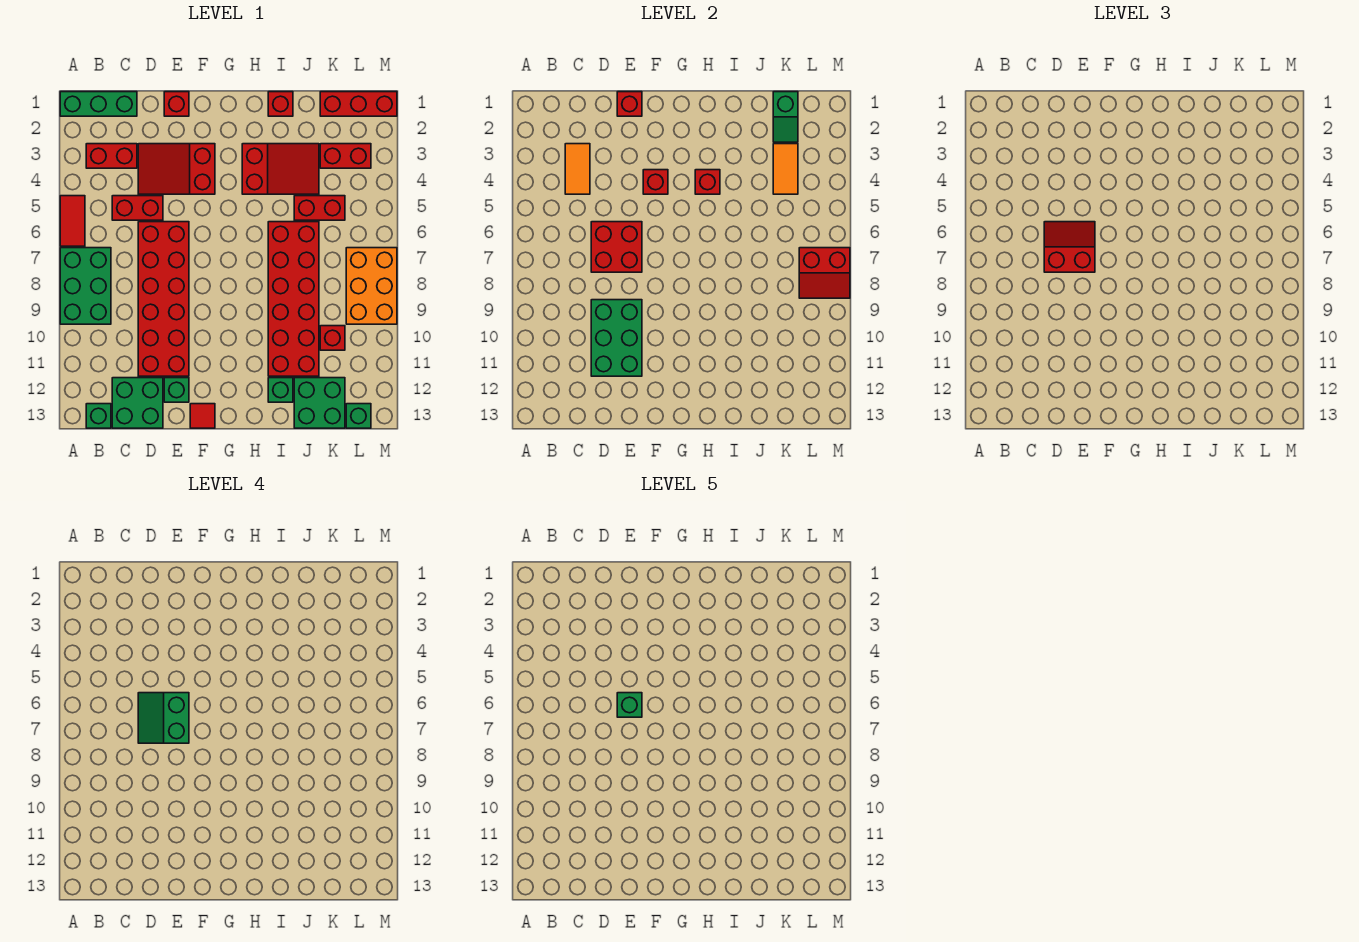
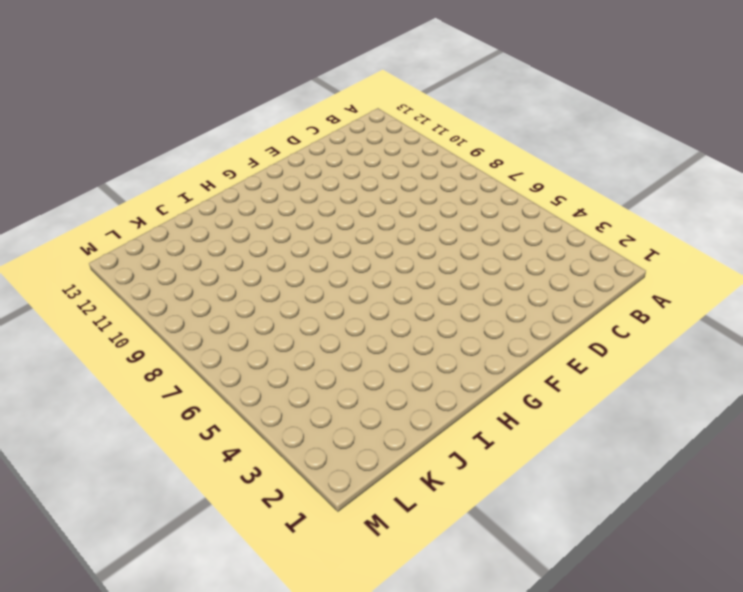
none -> green brick A1:C1 level 1
none -> red tile A5:A6 level 1
none -> green brick A7:B9 level 1
none -> red brick B3:C3 level 1

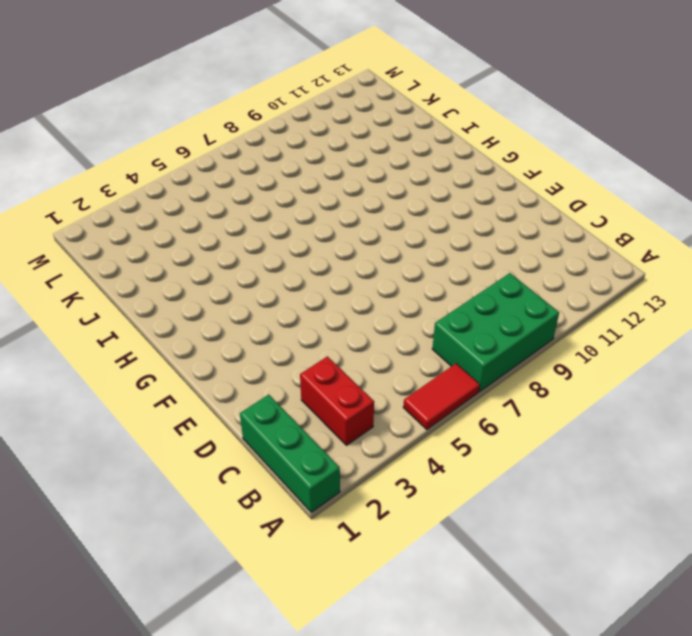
none -> green brick B13 level 1
none -> red brick C5:D5 level 1
none -> green brick C12:D13 level 1
none -> red slope D3:F4 level 1 top F

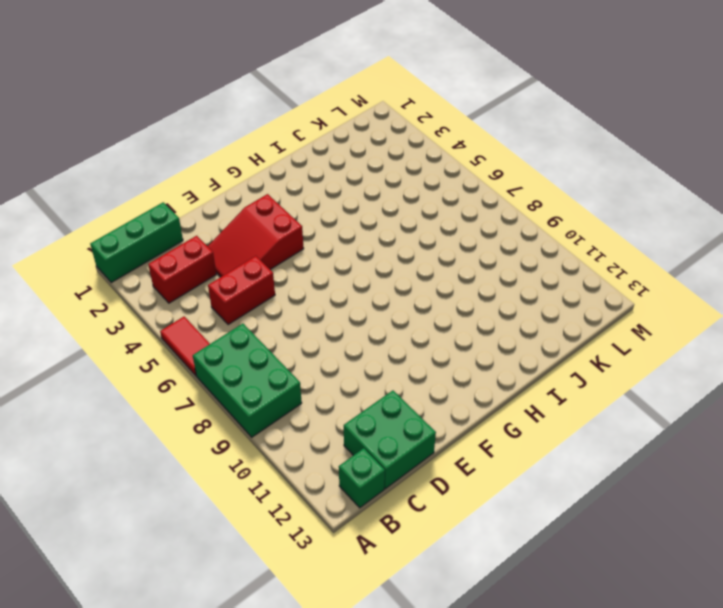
none -> red brick D6:E11 level 1
none -> red brick E1 level 1
none -> green brick E12 level 1
none -> red tile F13 level 1

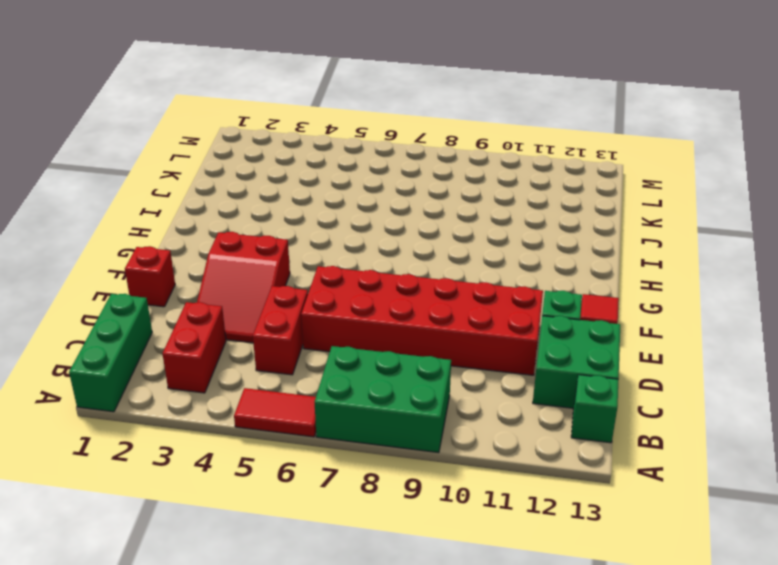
none -> red slope H3:J4 level 1 top H
none -> red brick I1 level 1
none -> red brick I6:J11 level 1
none -> green brick I12 level 1

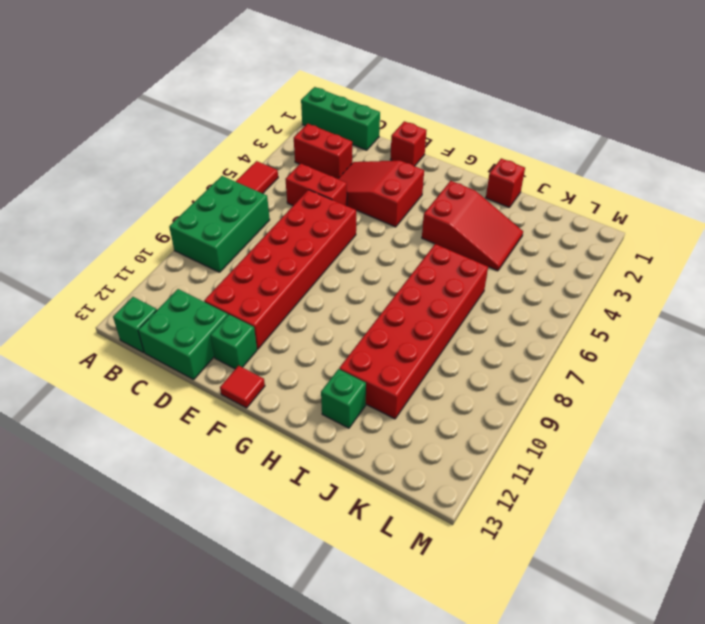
none -> red brick J5:K5 level 1
none -> green brick J12:K13 level 1
none -> red brick K1:M1 level 1
none -> red brick K3:L3 level 1

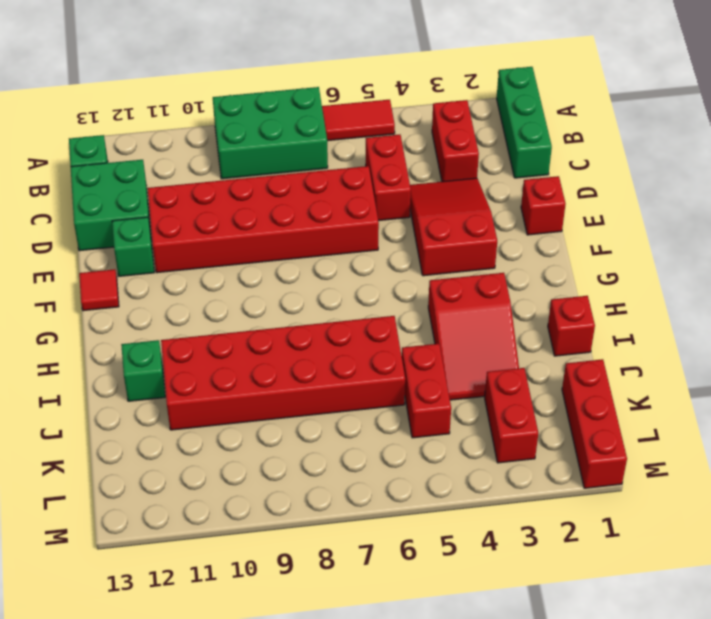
none -> green brick J12:K13 level 1
none -> red brick K10 level 1
none -> orange brick L7:M9 level 1
none -> green brick L13 level 1

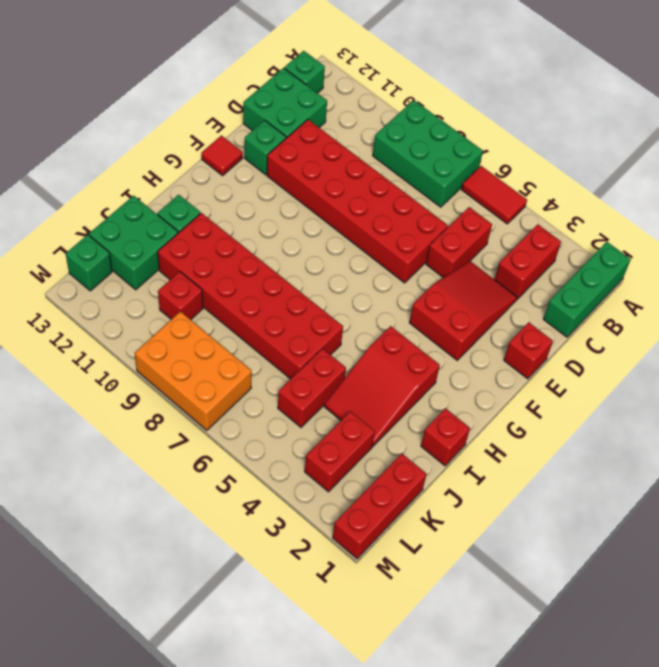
none -> orange tile C3:C4 level 2
none -> red brick D6:E7 level 2
none -> green brick D9:E11 level 2
none -> red brick E1 level 2

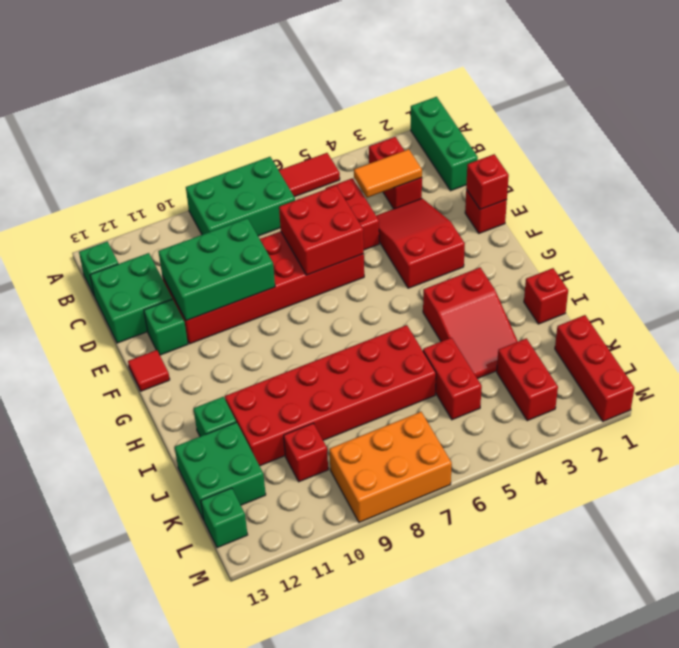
none -> red brick F4 level 2
none -> red brick H4 level 2
none -> green slope K1:K2 level 2 top 1
none -> orange tile K3:K4 level 2

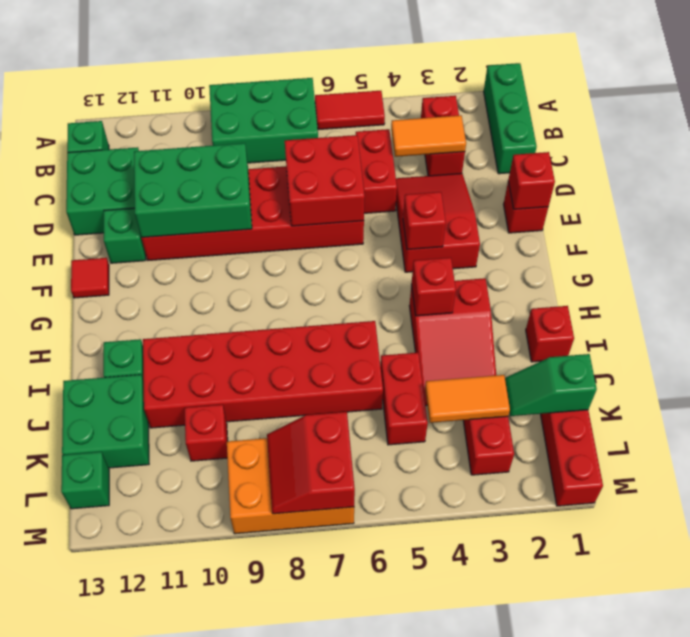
none -> red slope D6:E7 level 3 top 7
none -> green slope D6:E7 level 4 top E
none -> green brick E6 level 5

